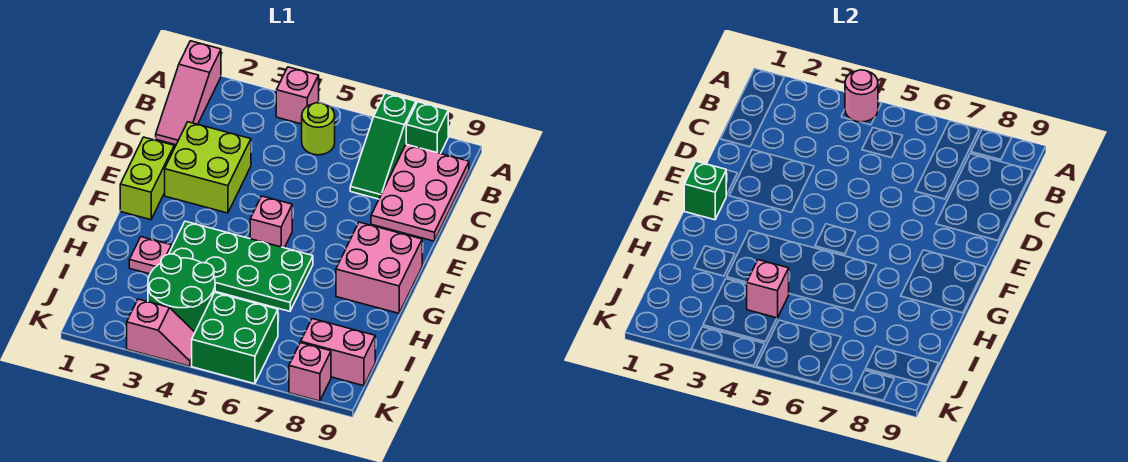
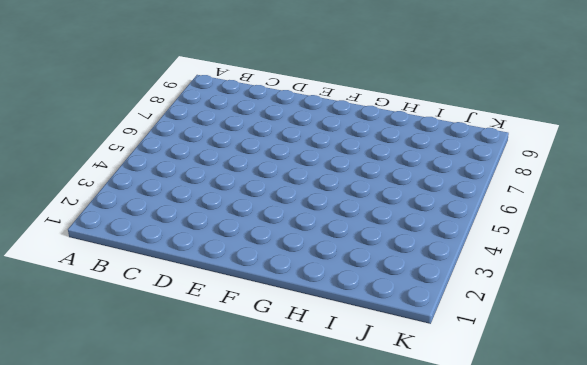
none -> pink slope A1:C1 level 1 top A
none -> pink brick A4 level 1
none -> green slope A7:C7 level 1 top A

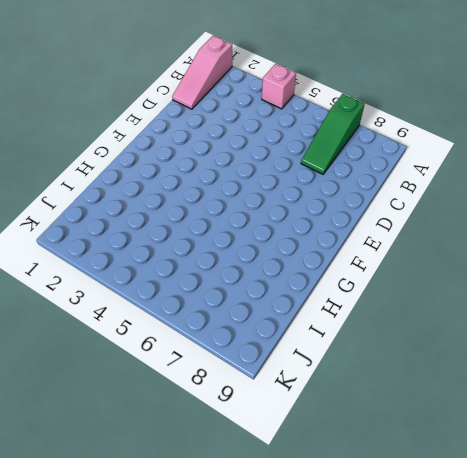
none -> green brick A8 level 1
none -> lime round brick B5 level 1
none -> pink plate B8:D9 level 1

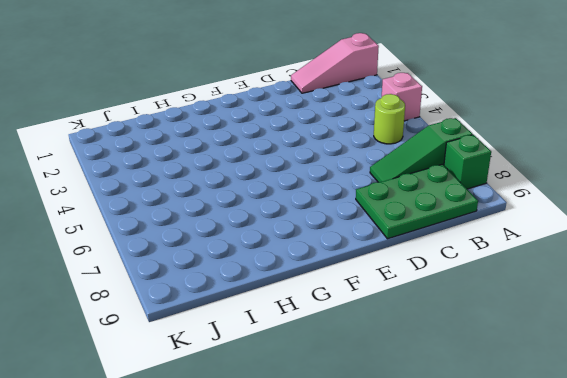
green plate B8:D9 level 1 -> pink plate B8:D9 level 1
none -> lime brick D2:E3 level 1
none -> lime brick E1:F1 level 1
none -> pink brick F5 level 1

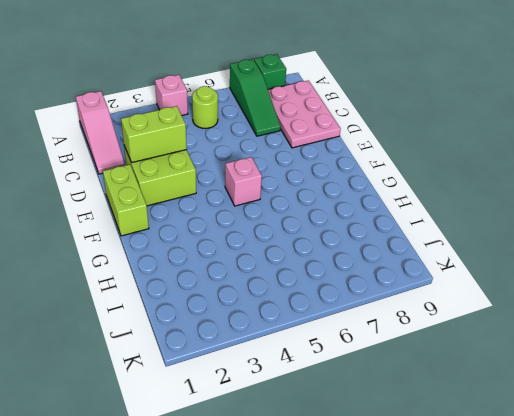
lime brick D2:D3 level 2 -> none
none -> pink brick F8:G9 level 1
none -> green plate G3:H6 level 1
none -> pink plate H2 level 1

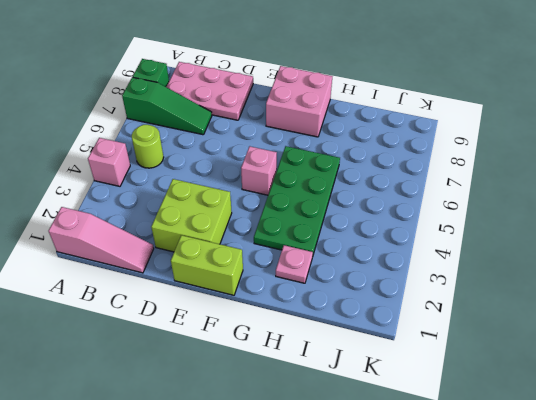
none -> green round brick I3:J4 level 1
none -> green brick J5:K6 level 1
none -> pink brick J8:J9 level 1

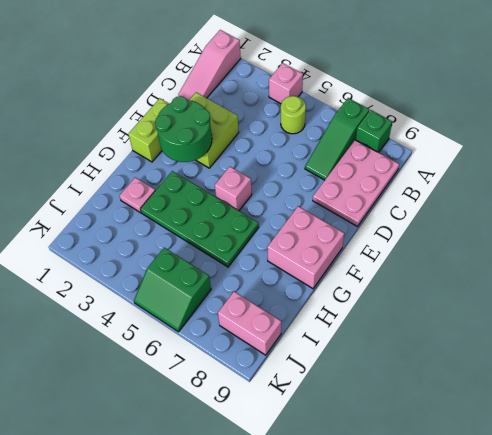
green round brick E2:F3 level 2 -> green round brick I3:J4 level 1
green slope J5:K6 level 1 top J -> green brick J5:K6 level 1
none -> pink slope K3:K4 level 1 top 3
none -> pink brick K8 level 1
none -> pink round brick A4 level 2

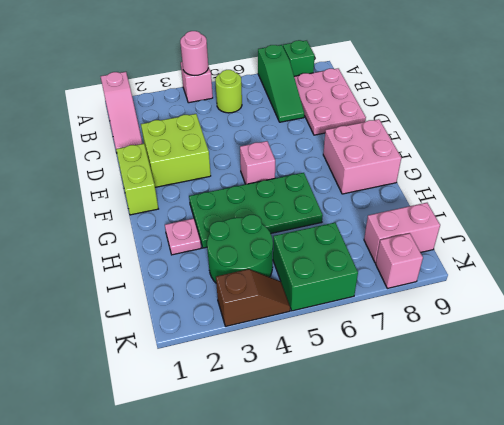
brown slope K3:K4 level 1 top 3 -> pink slope K3:K4 level 1 top 3
none -> green brick F1 level 2
none -> pink brick I4 level 2

